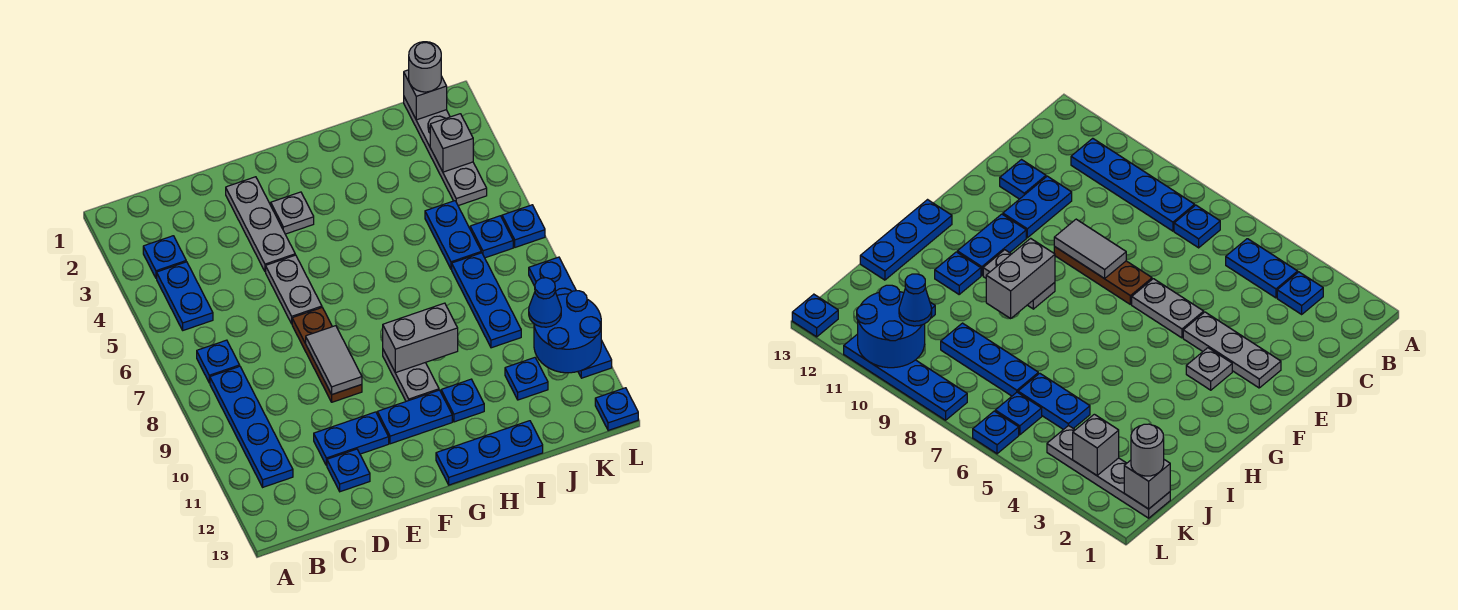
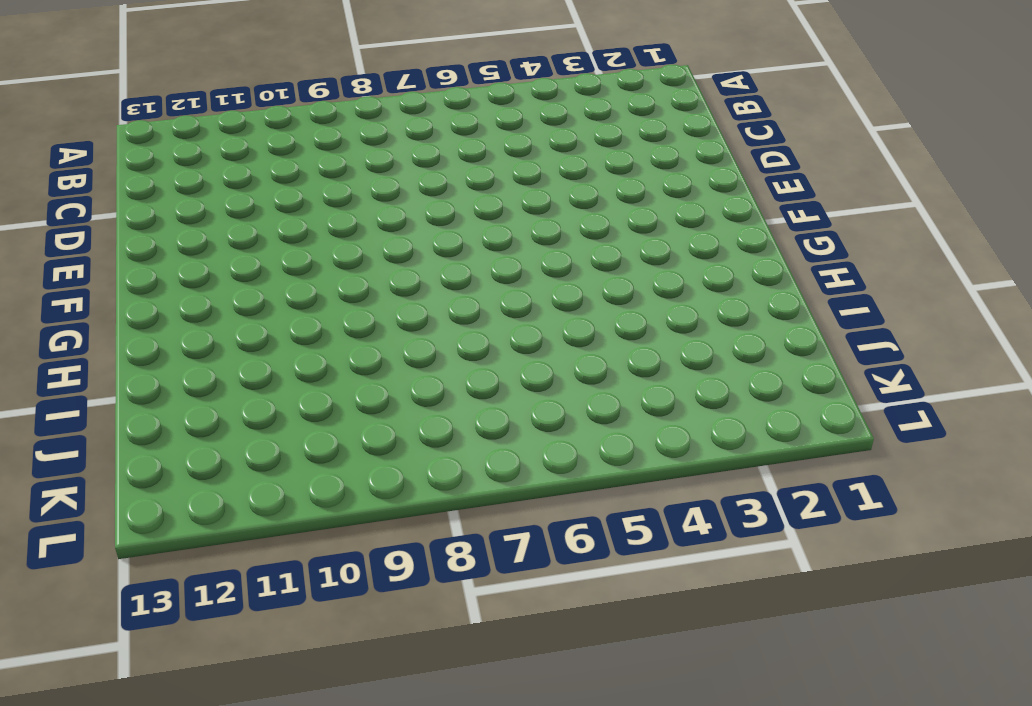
none -> blue plate B3 level 1
none -> blue plate B4:B5 level 1
none -> blue plate B7 level 1

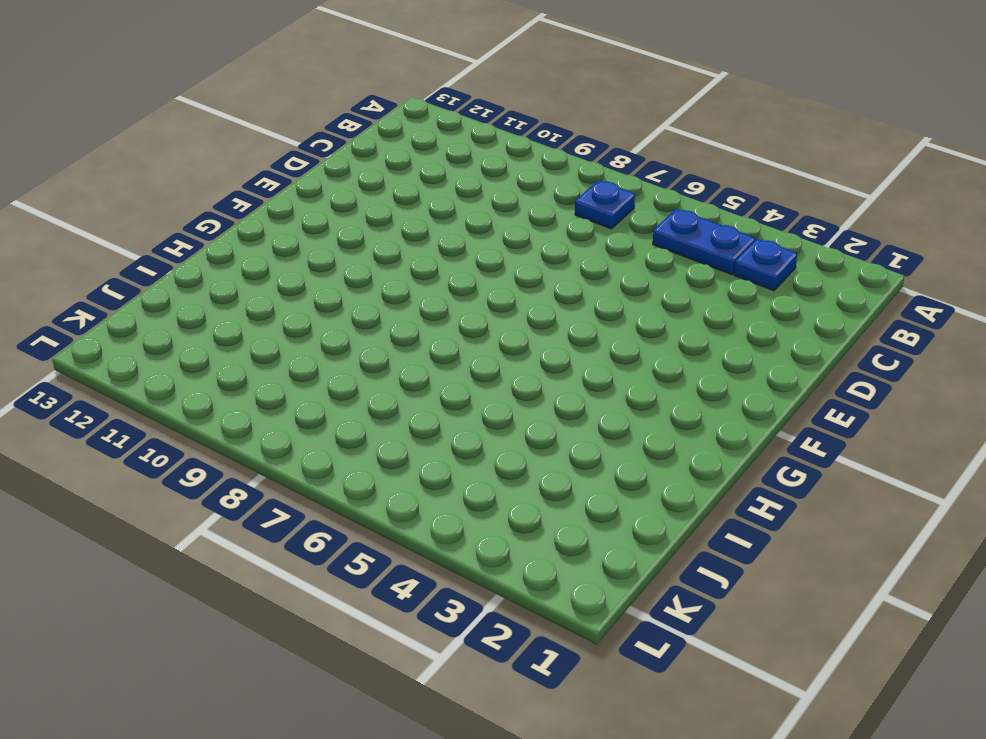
none -> blue plate B8:B11 level 1
none -> blue plate D11:E11 level 1
none -> blue plate D12 level 1

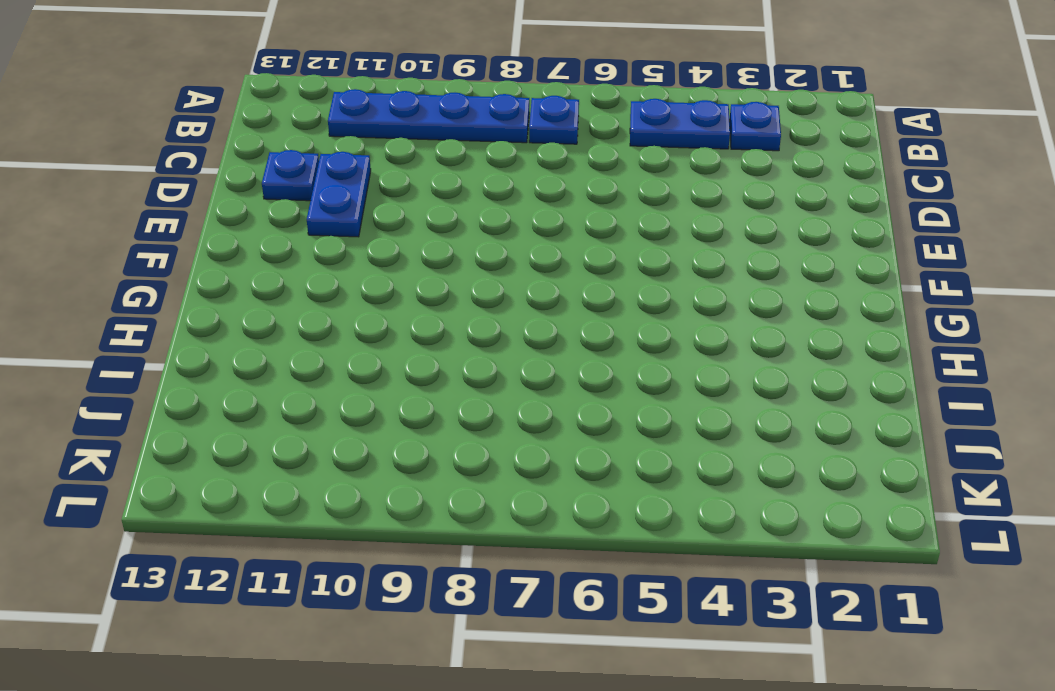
none -> grey plate E2:E4 level 1
none -> grey plate E5:E6 level 1
none -> brown plate E7:E9 level 1

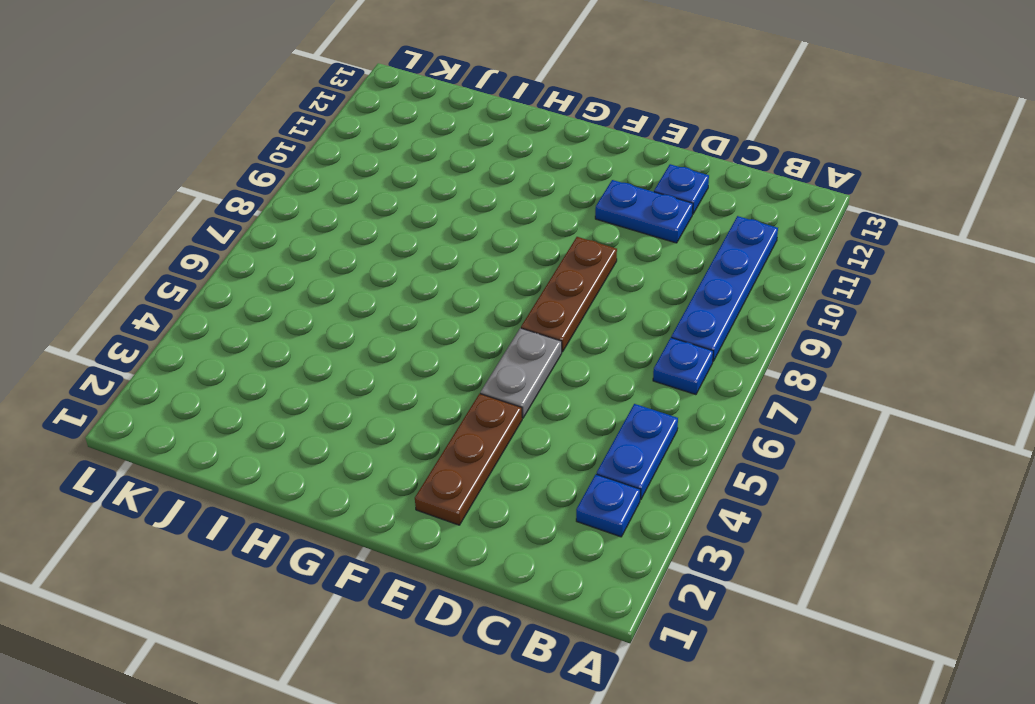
brown plate E2:E4 level 1 -> grey plate E2:E4 level 1
none -> grey plate F3 level 1
none -> blue plate F11:G11 level 1
none -> grey plate G9:G10 level 1

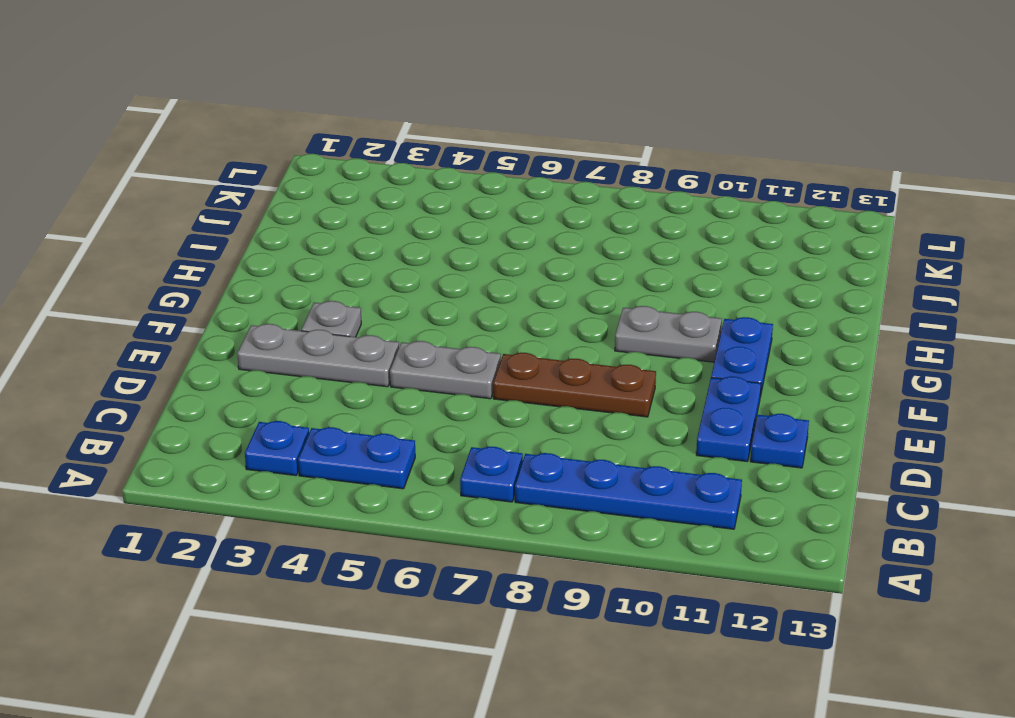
none -> blue plate G13:I13 level 1
none -> blue plate H11 level 1
none -> blue plate J5:J6 level 1

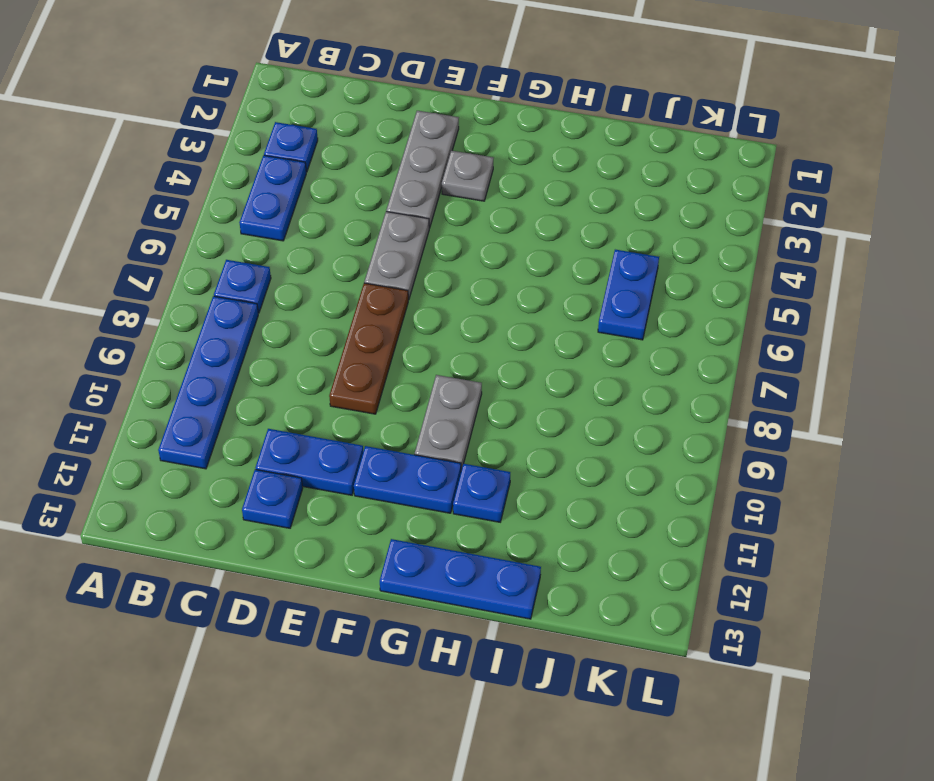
none -> blue plate J7:J9 level 1
none -> blue plate J11 level 1
none -> grey plate K1:K4 level 1

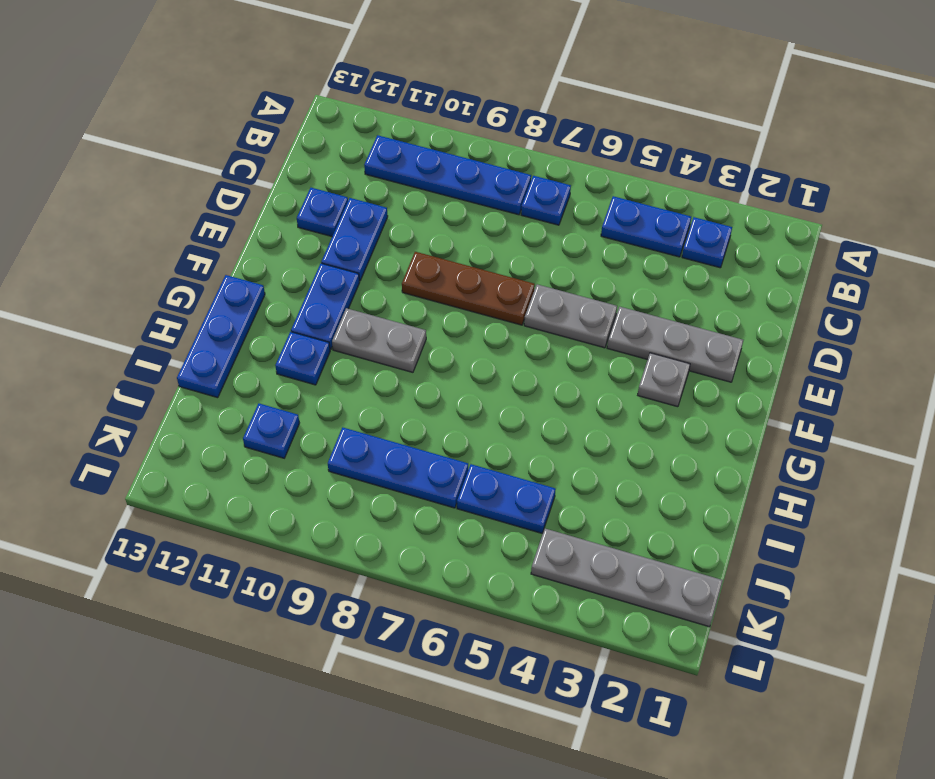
none -> blue plate K6 level 1
none -> blue plate L6 level 1
none -> blue plate L8:L11 level 1

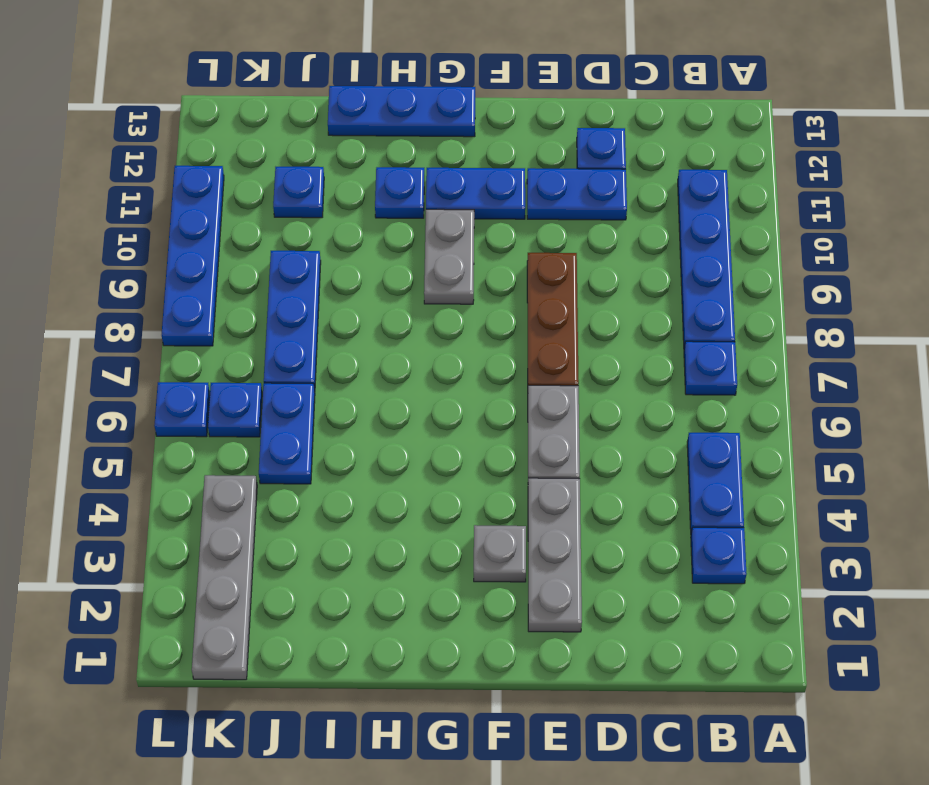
none -> blue plate L13 level 1
none -> grey tile E8:E9 level 2
none -> grey brick G9:H9 level 2

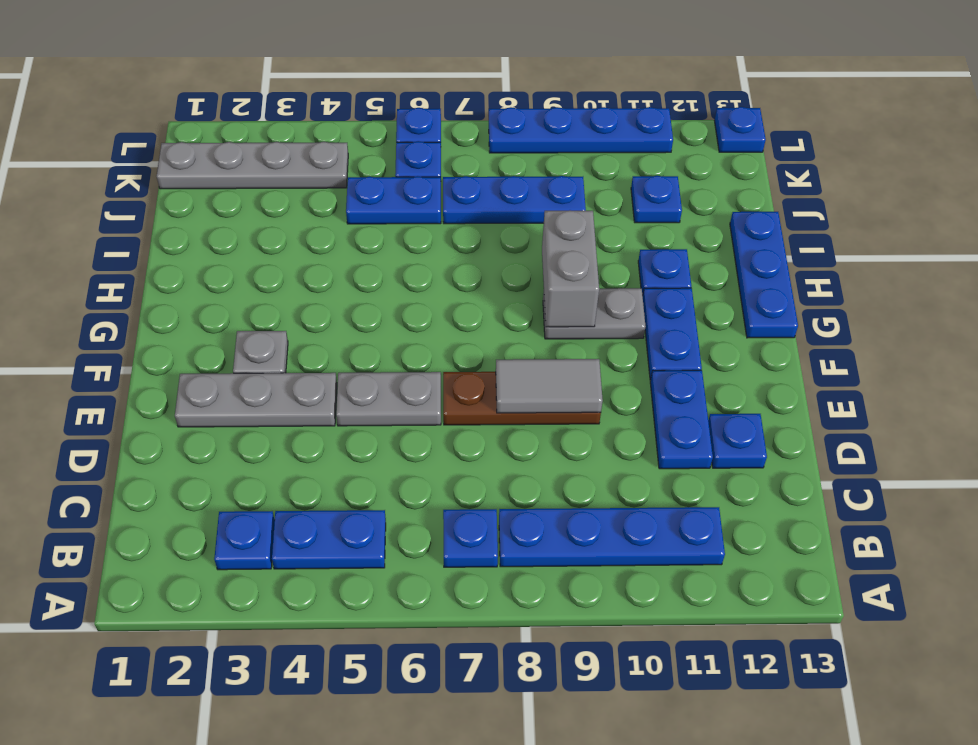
none -> grey brick K1 level 2
none -> grey brick K3 level 2
none -> blue round brick K10:L11 level 2

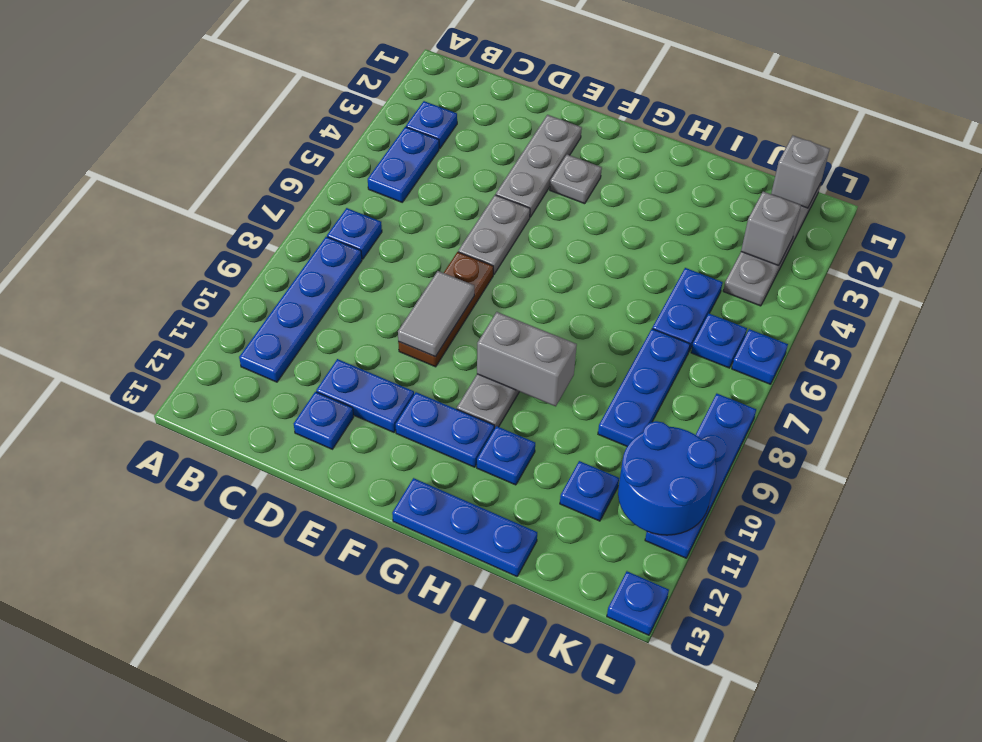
none -> grey round brick K1 level 3
none -> blue cone K10 level 3

